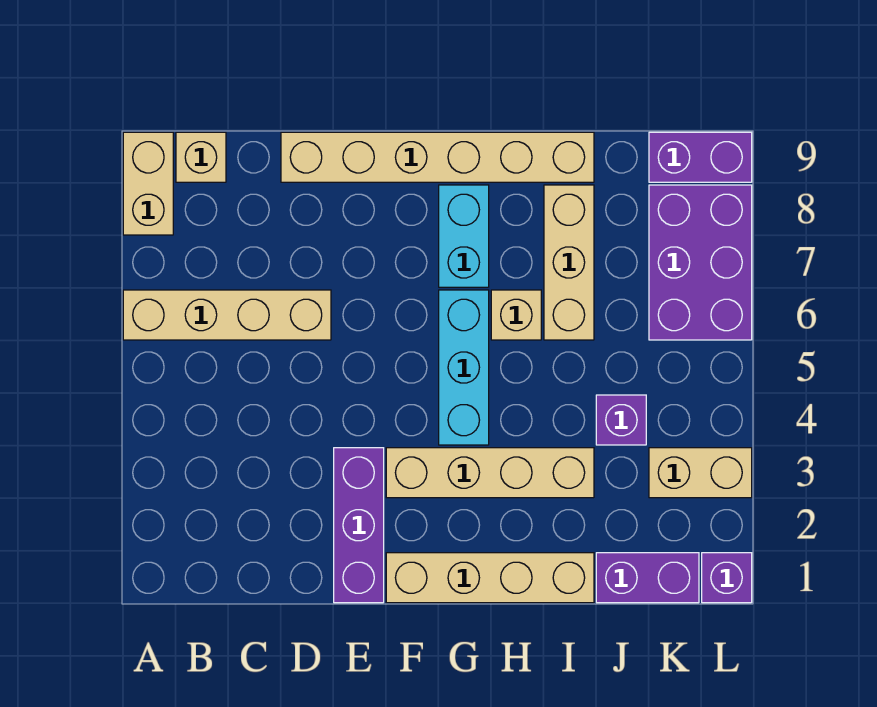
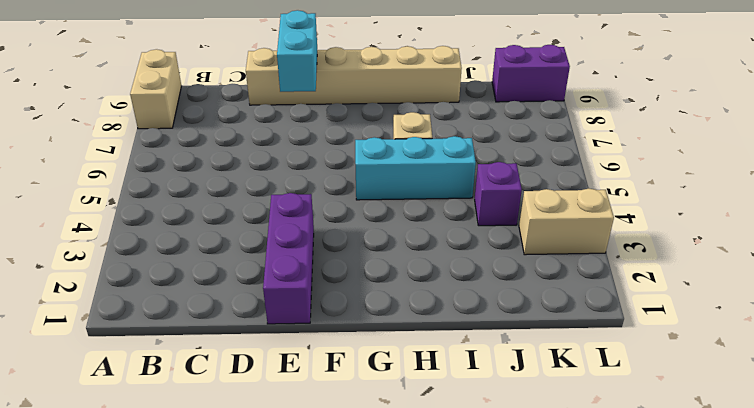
cyan brick E8:E9 level 2 -> cyan brick G7:G8 level 1
cyan brick G5:I5 level 1 -> cyan brick G4:G6 level 1
none -> tan brick A6:D6 level 1
none -> tan brick B9 level 1
none -> tan brick F1:I1 level 1

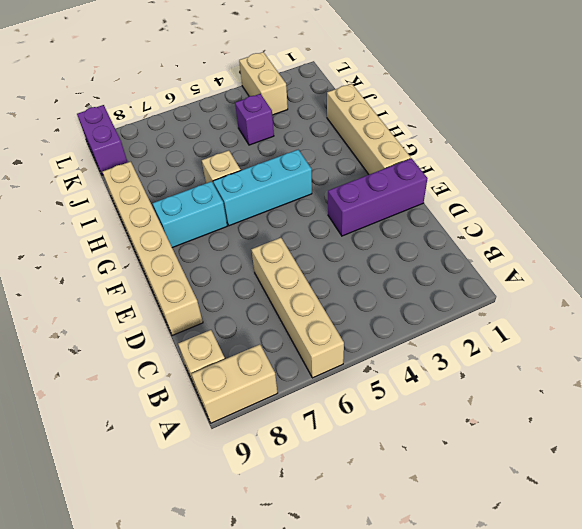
none -> tan brick F3:I3 level 1
none -> tan brick I6:I8 level 1
none -> purple brick J1:K1 level 1

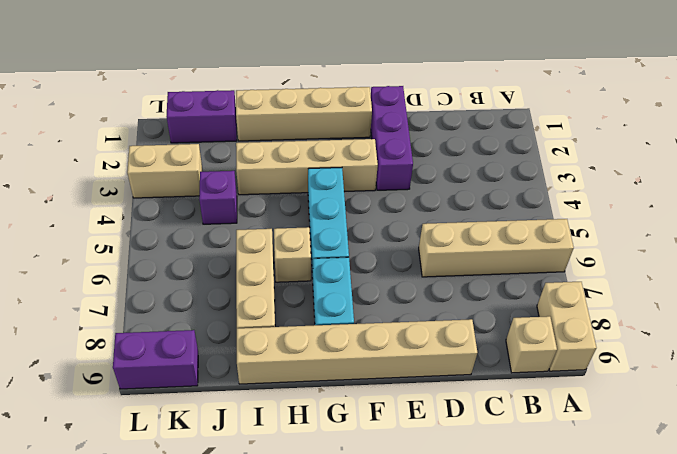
none -> purple brick K6:L8 level 1
none -> purple brick L1 level 1

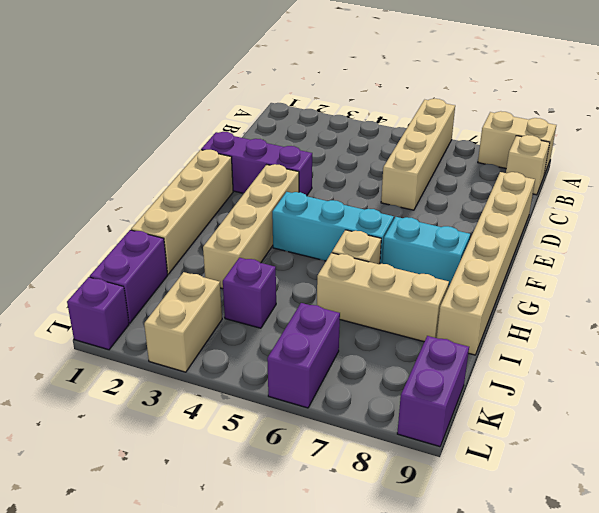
purple brick K6:L6 level 1 -> purple brick K6:L8 level 1

